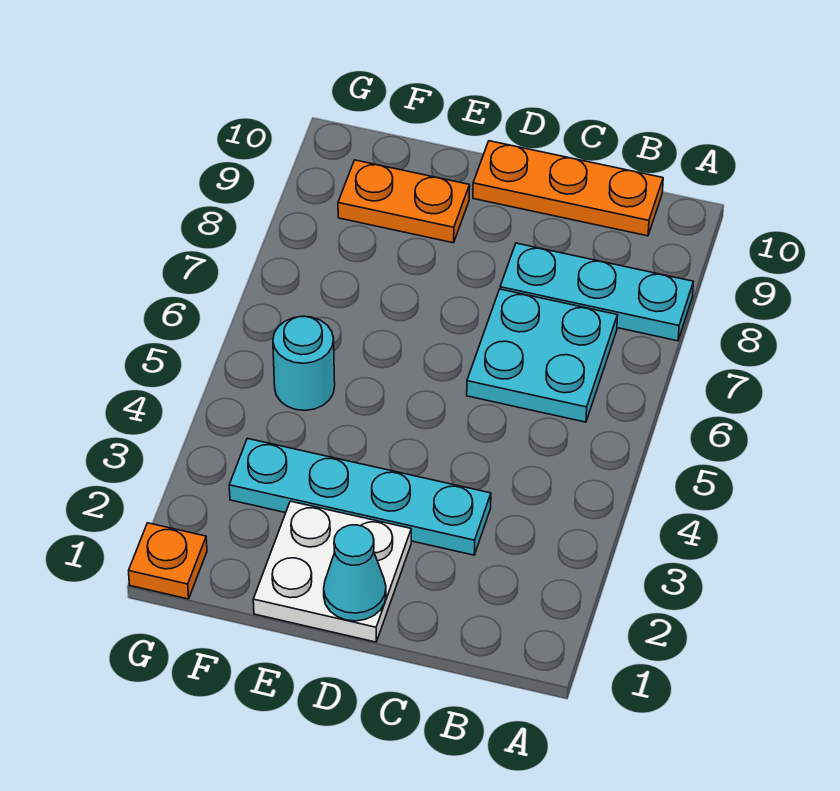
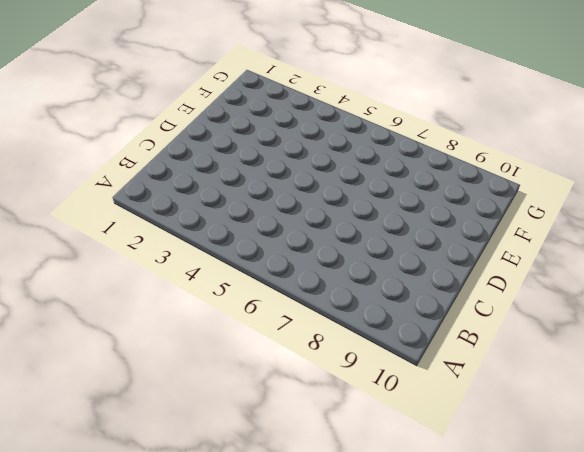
none -> cyan plate A8:C8 level 1
none -> cyan plate B6:C7 level 1

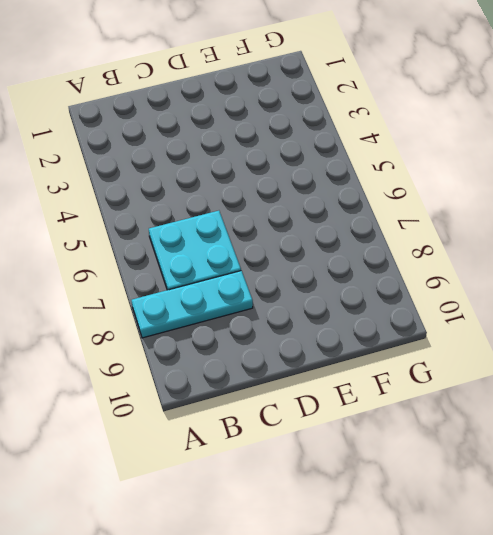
none -> orange plate B10:D10 level 1
none -> cyan plate C3:F3 level 1

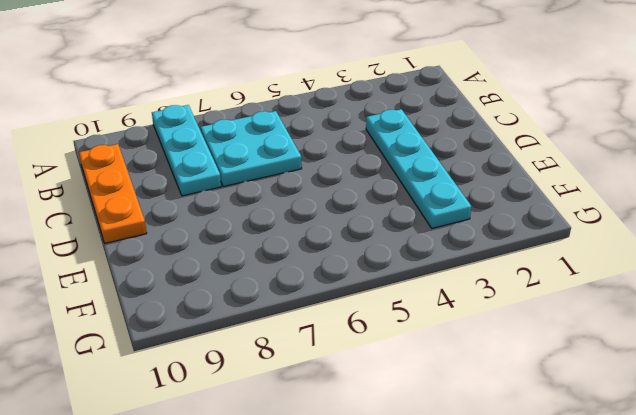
none -> white plate D1:E2 level 1
none -> orange plate E9:F9 level 1

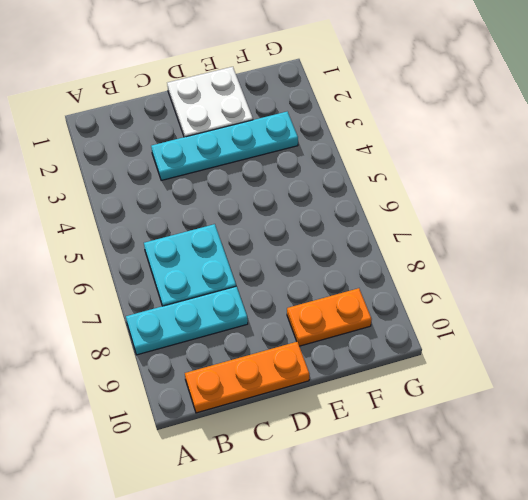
none -> cyan round brick F5 level 1
none -> orange plate G1 level 1

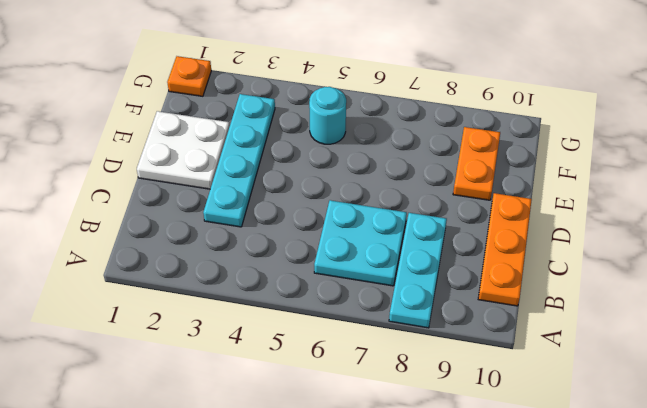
none -> cyan cone D1 level 2

